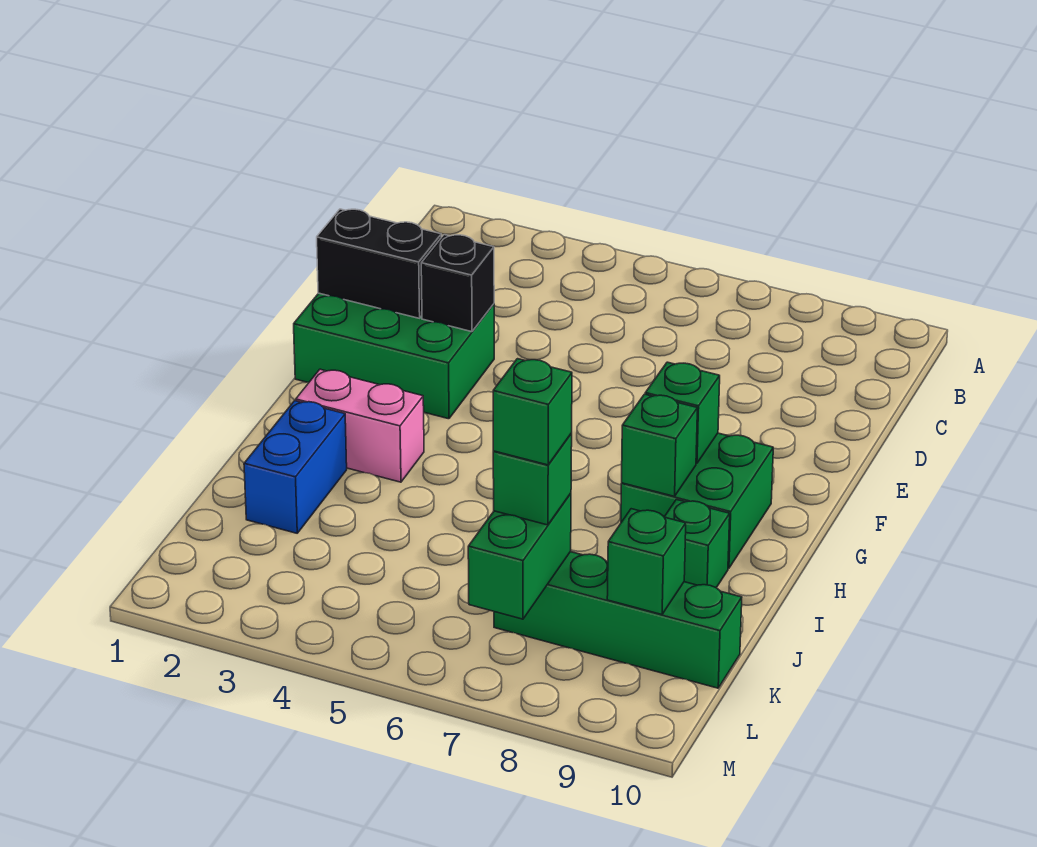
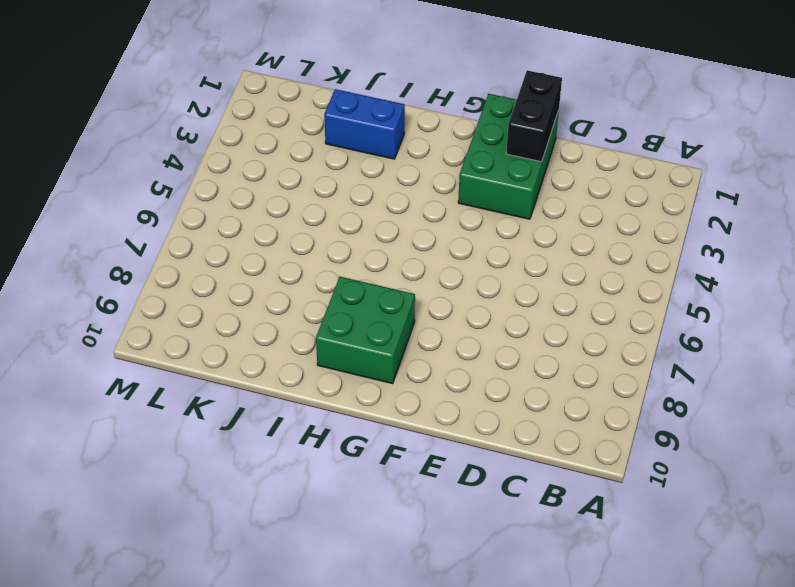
none -> pink brick H2:H3 level 1
none -> green brick I9 level 1
none -> green brick K7:K10 level 1

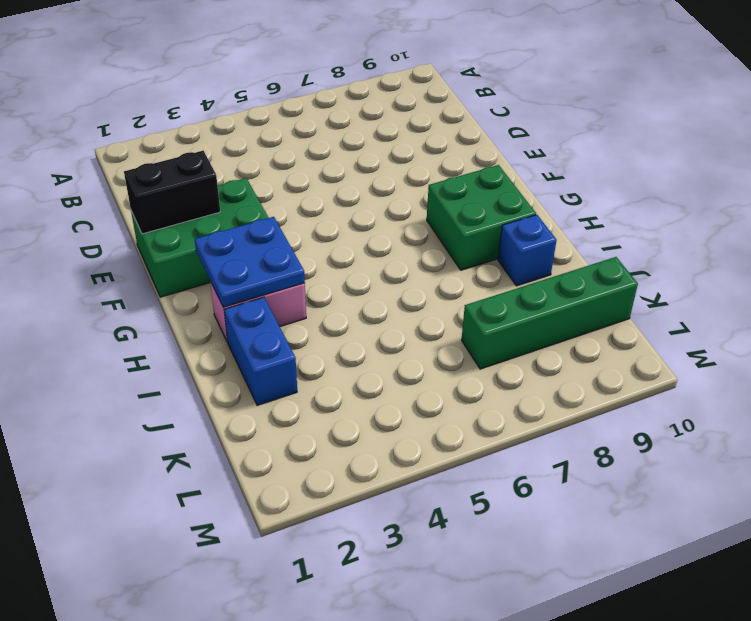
blue plate G2:H3 level 2 -> none
blue brick I9 level 1 -> green brick I9 level 1
none -> black brick E3 level 2
none -> green brick G8 level 2
none -> green brick H8 level 2

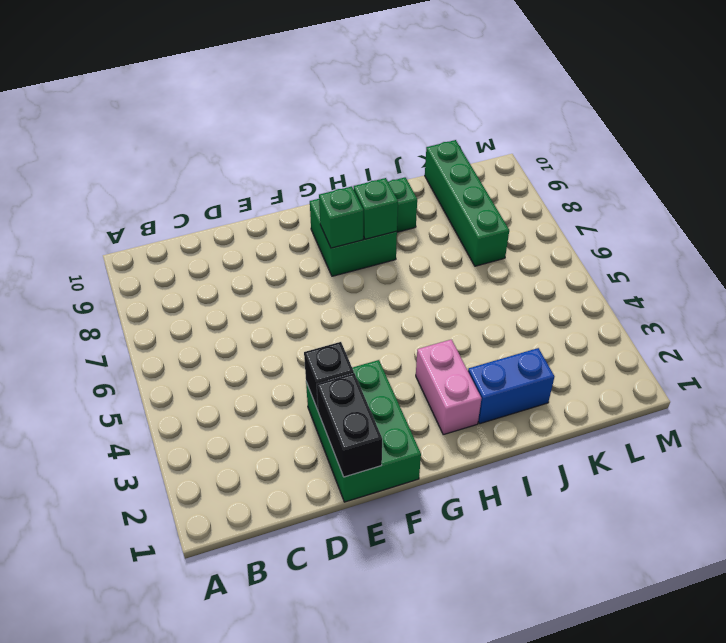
none -> green brick K7:L7 level 2
none -> green brick K9 level 2
none -> green brick K7 level 3

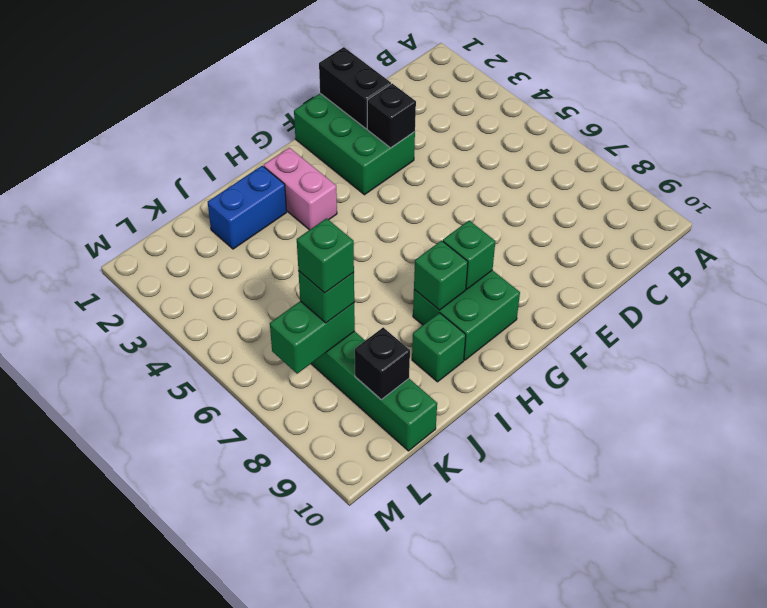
black brick K9 level 2 -> green brick K9 level 2

